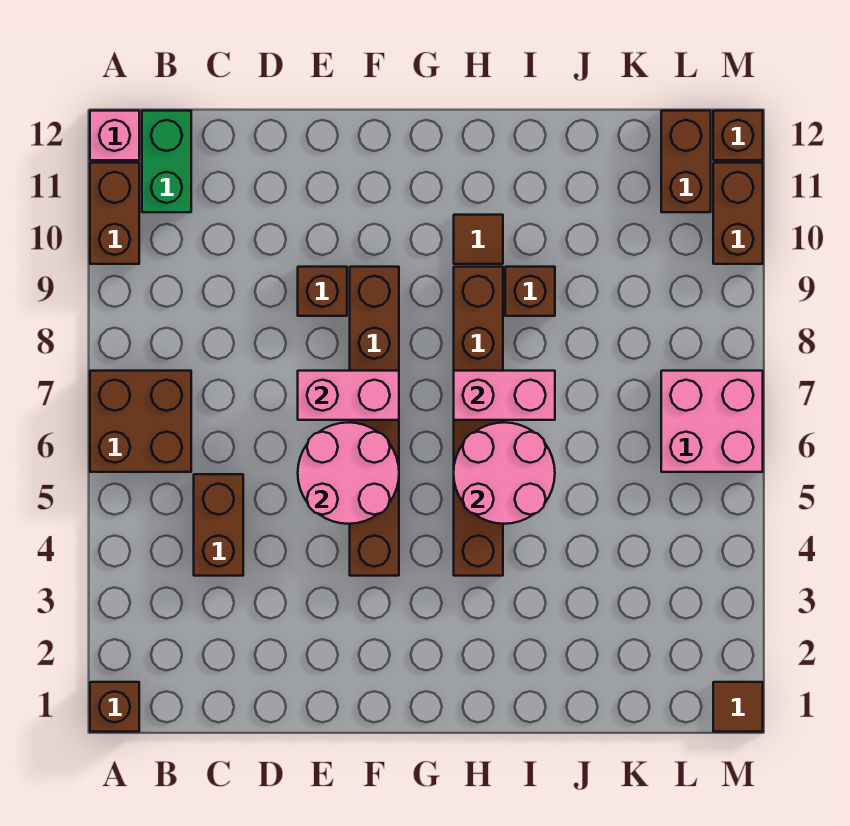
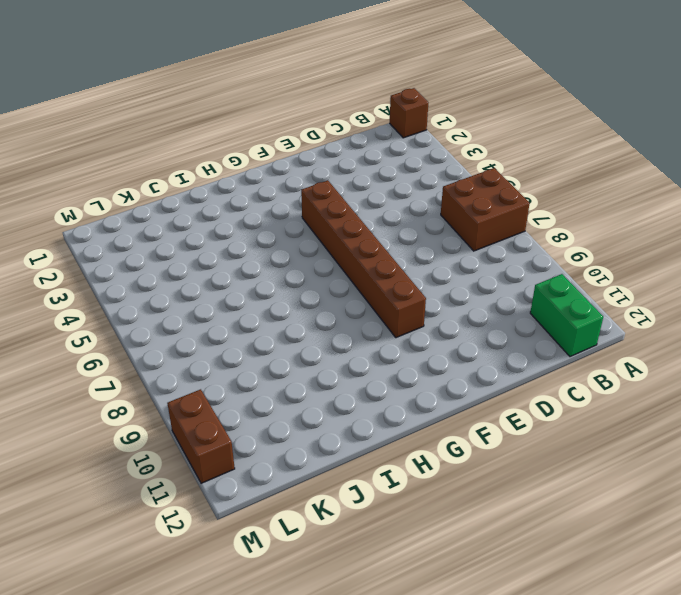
none -> brown brick A10:A11 level 1
none -> pink brick A12 level 1
none -> brown brick C4:C5 level 1

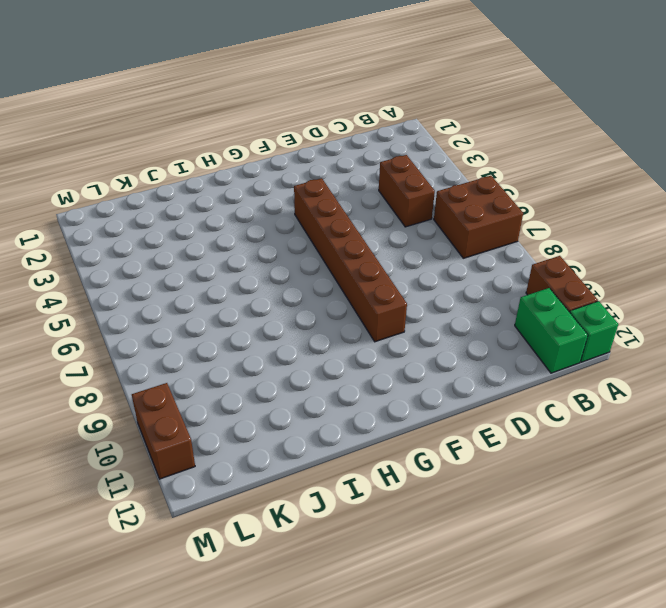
green brick A12 level 1 -> pink brick A12 level 1
none -> brown brick A1 level 1
none -> brown brick E9 level 1
none -> brown brick H4:H9 level 1

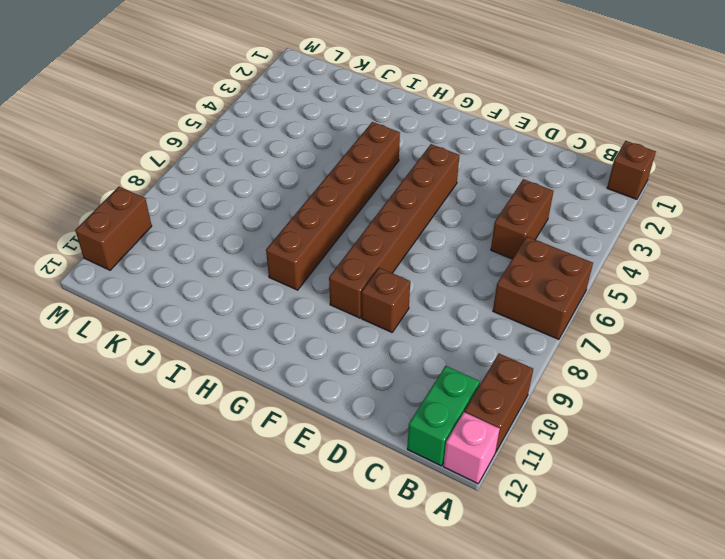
none -> brown tile H10 level 1
none -> brown brick I9 level 1
none -> pink brick L6:M7 level 1

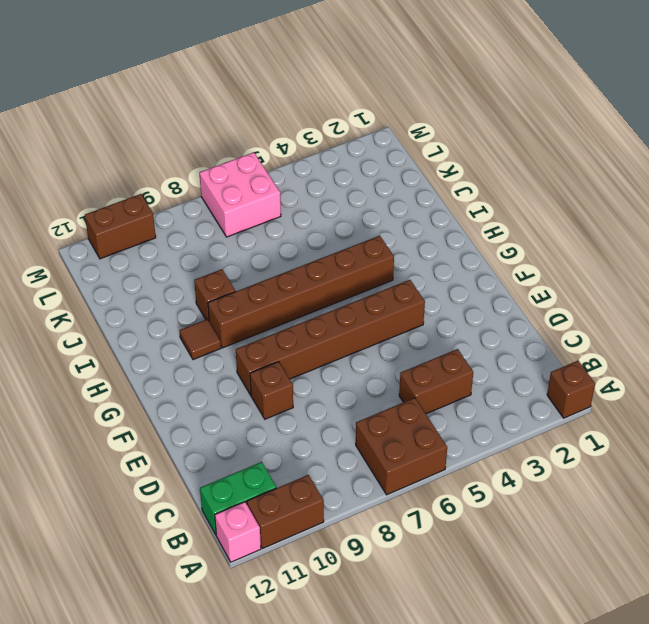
none -> brown brick L11:L12 level 1
none -> brown tile M1 level 1
none -> brown brick M12 level 1

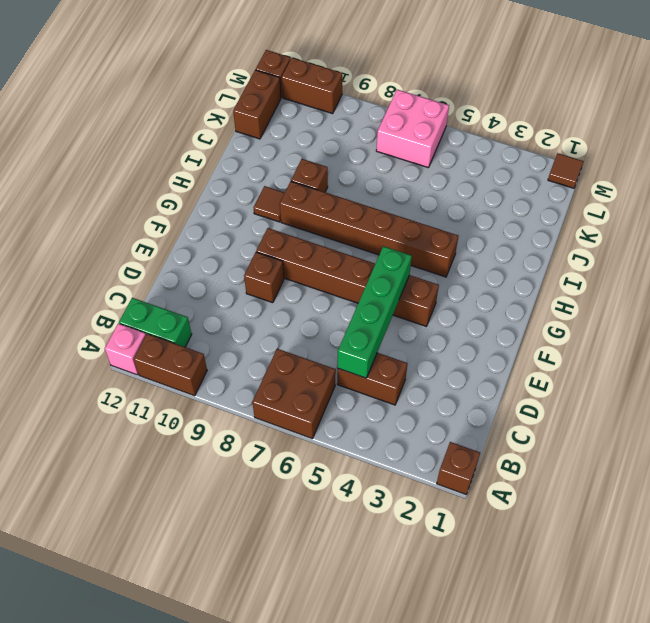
green brick C5:F5 level 2 -> pink round brick E5:F6 level 2
brown brick K12:L12 level 1 -> brown brick L11:L12 level 1
none -> pink brick E7:F7 level 2
none -> pink round brick H5:I6 level 2
none -> pink brick H7:I7 level 2

